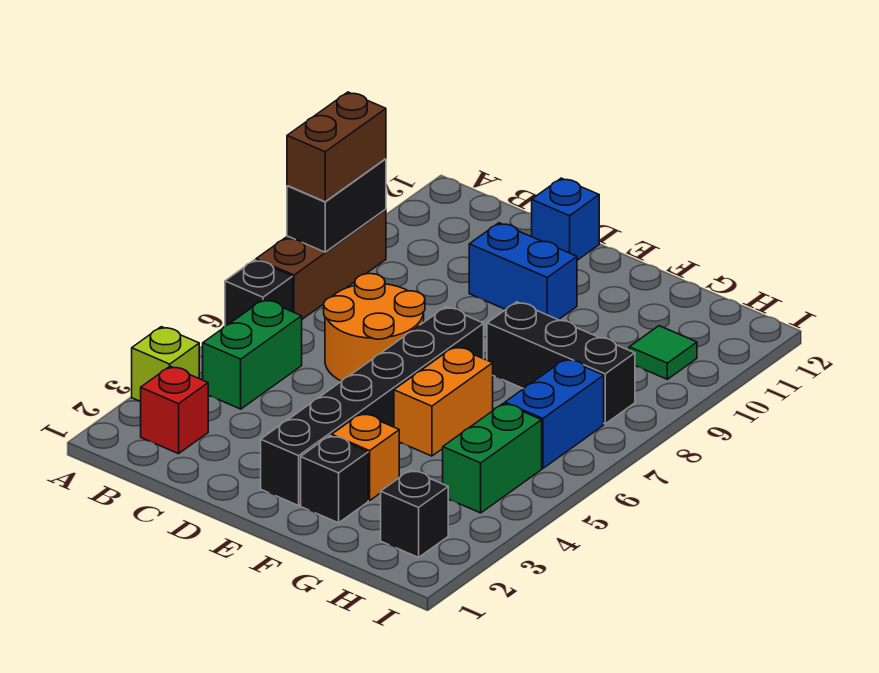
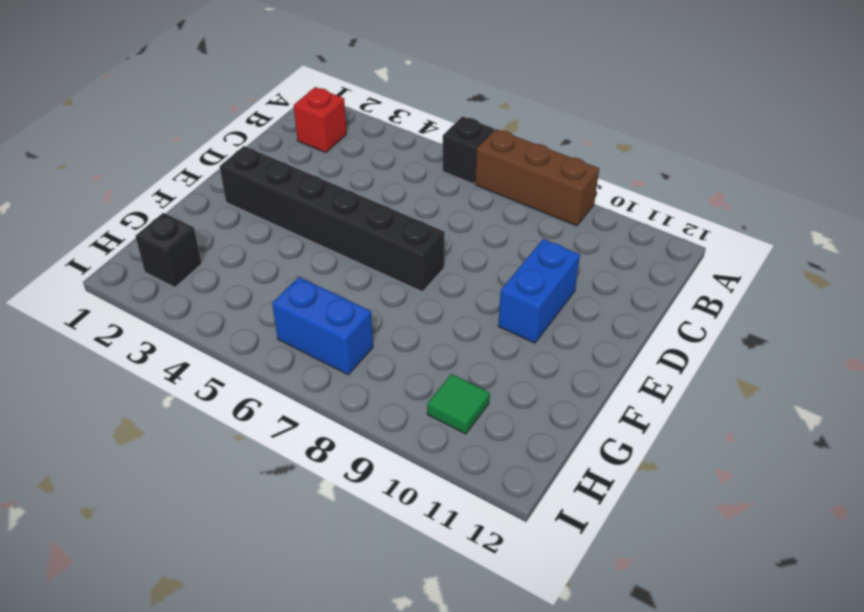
none -> lime brick A3 level 1
none -> green brick B4:B5 level 1
none -> orange round brick C6:D7 level 1

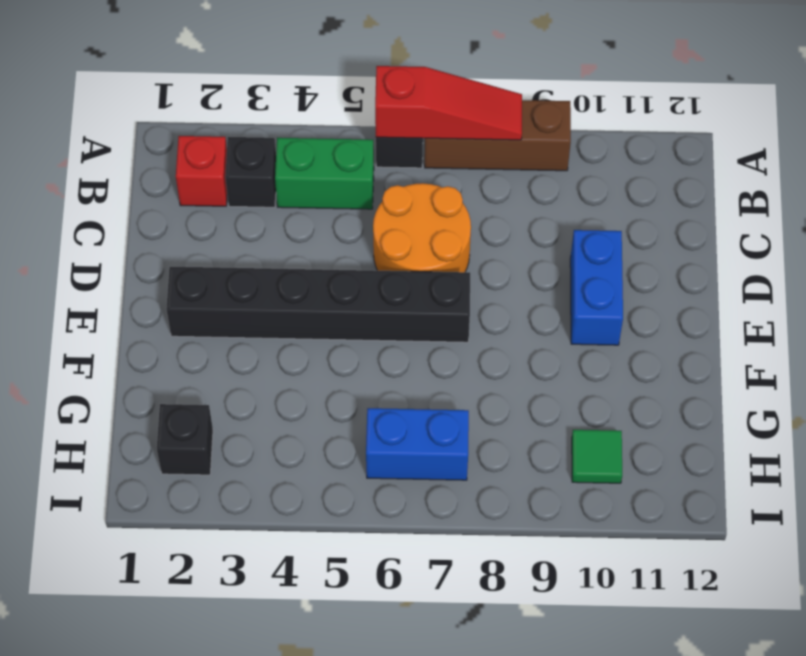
red slope A6:A8 level 2 top 6 -> black brick A8:A9 level 2
black brick B3 level 1 -> black brick F2 level 1
none -> lime brick A3 level 1
none -> blue brick D12 level 1
none -> orange brick F3 level 1

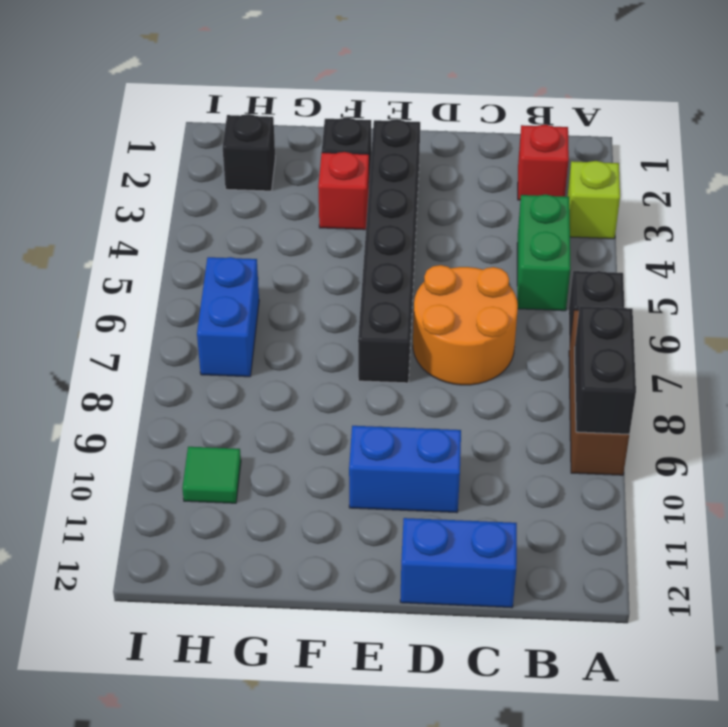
blue brick C12:D12 level 1 -> blue brick D12 level 1
red brick F3 level 1 -> orange brick F3 level 1
none -> orange brick F5:F6 level 1
none -> black brick F8:H8 level 1
none -> green brick H4:H5 level 1

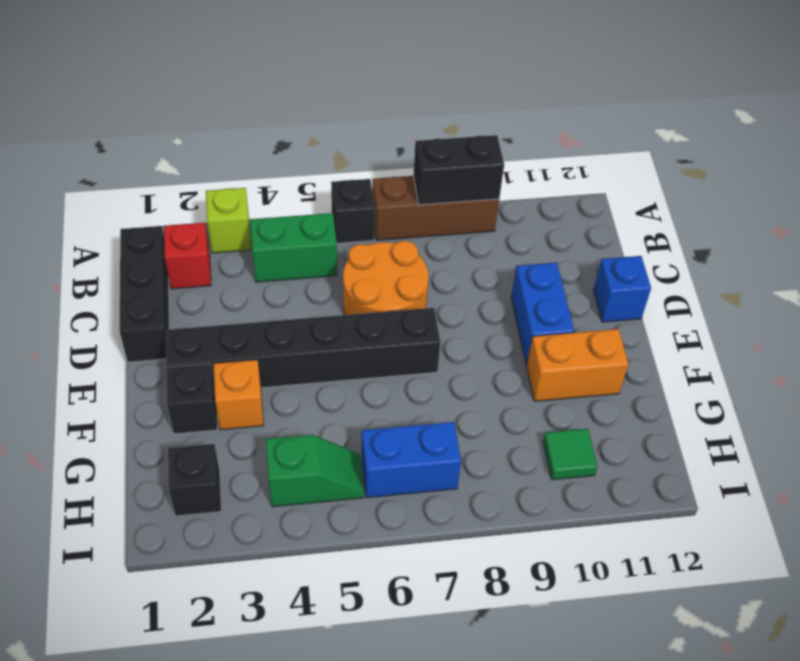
black brick B1:D1 level 1 -> black brick F8:H8 level 1
orange brick F10:F11 level 1 -> orange brick F5:F6 level 1
green slope H4:H5 level 1 top 4 -> green brick H4:H5 level 1
none -> brown brick A8:A9 level 3

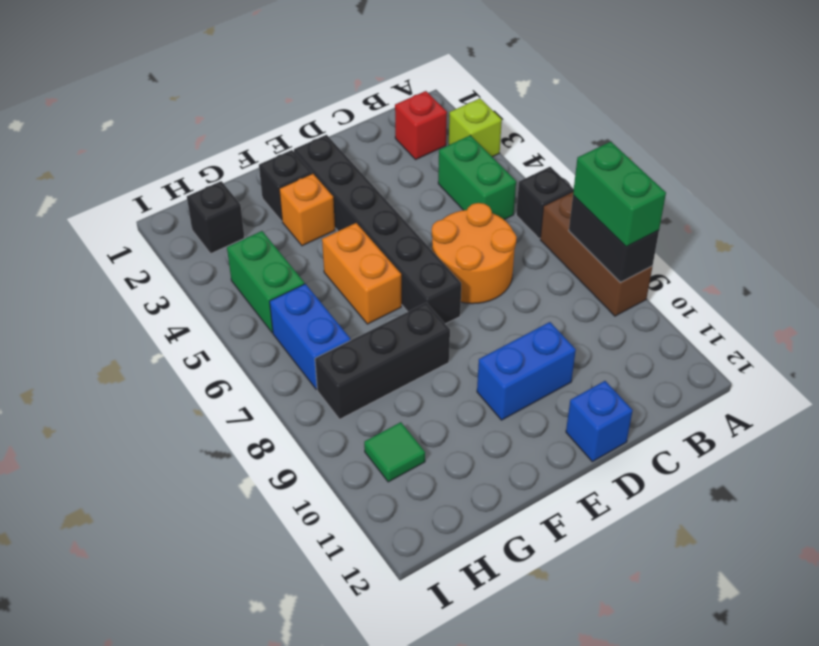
green brick A8:A9 level 3 -> brown brick A8:A9 level 3

